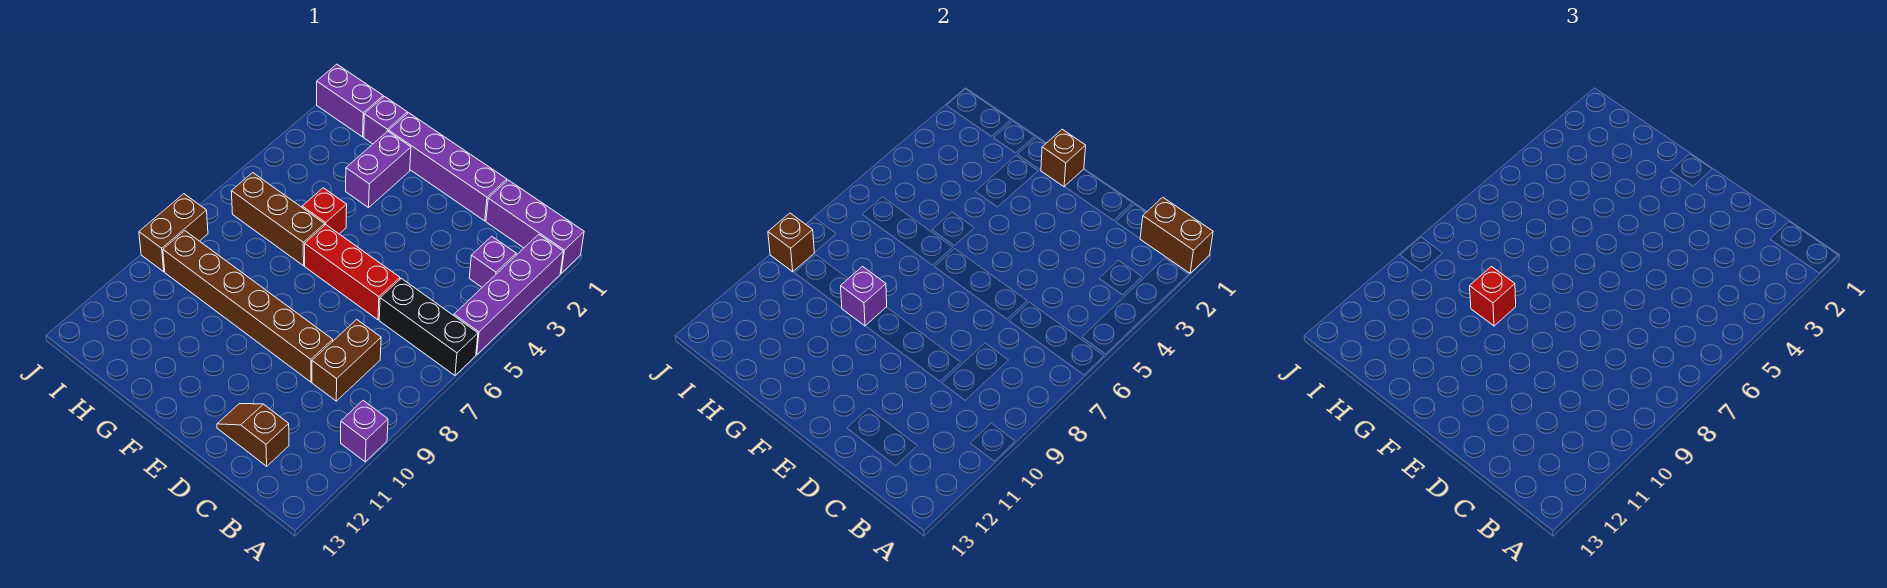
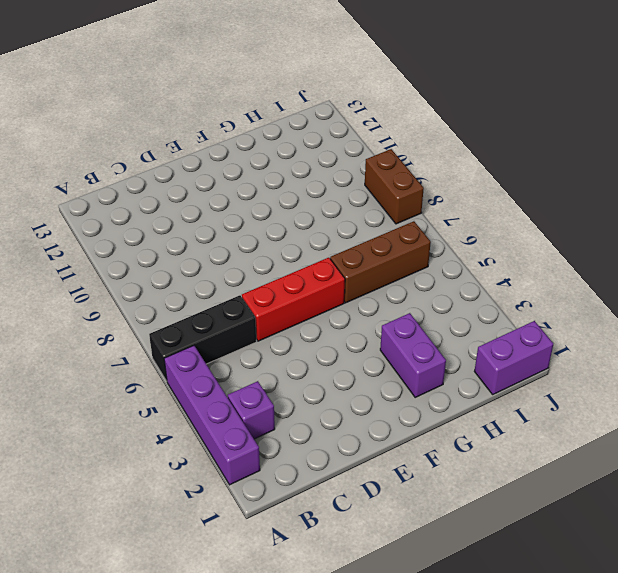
none -> purple brick A1:C1 level 1
none -> purple brick A10 level 1
none -> brown brick C8:C9 level 1

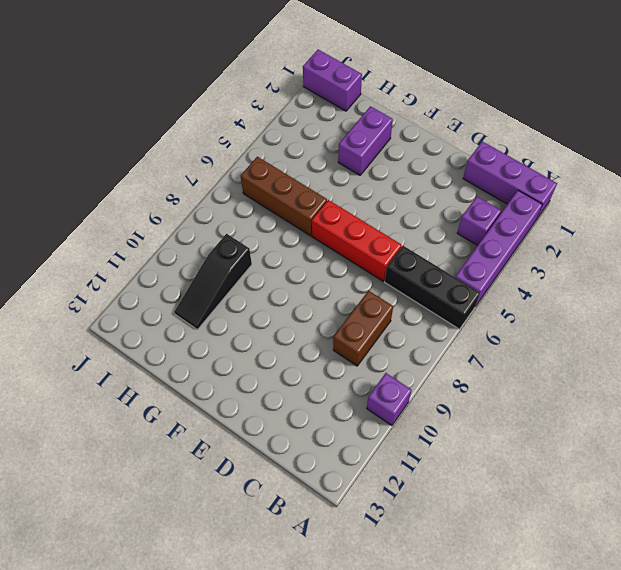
black slope H9:H11 level 1 top 9 -> brown brick D9:I9 level 1
none -> brown slope C12:D12 level 1 top C
none -> purple brick D1:G1 level 1
none -> red brick G5 level 1

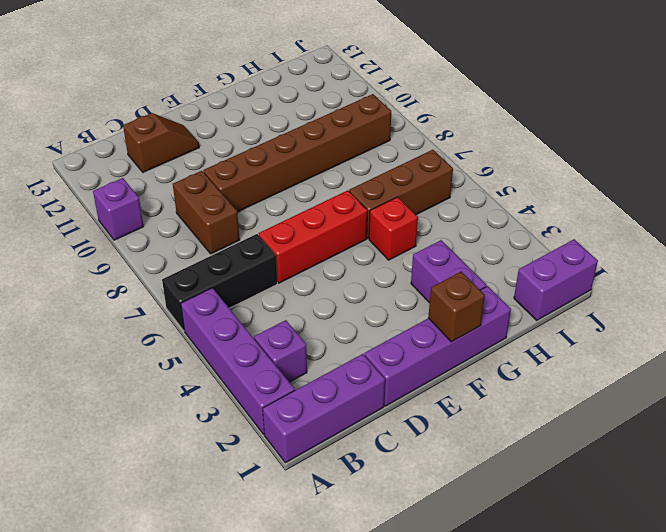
none -> purple brick H1 level 1
none -> brown brick J8:J9 level 1
none -> brown brick A1:B1 level 2

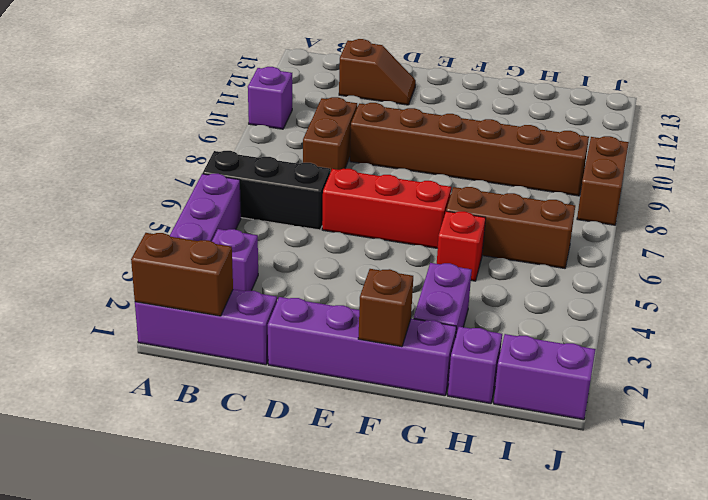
none -> purple brick G9 level 2
none -> brown brick J9 level 2
none -> red brick G9 level 3

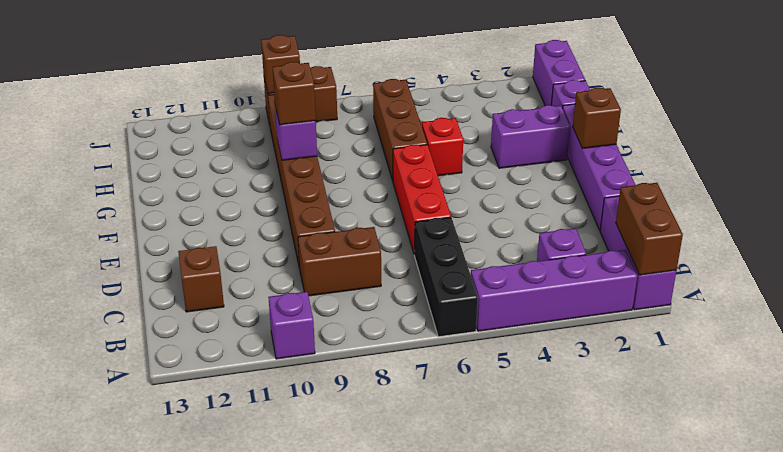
brown brick G9 level 3 -> red brick G9 level 3

